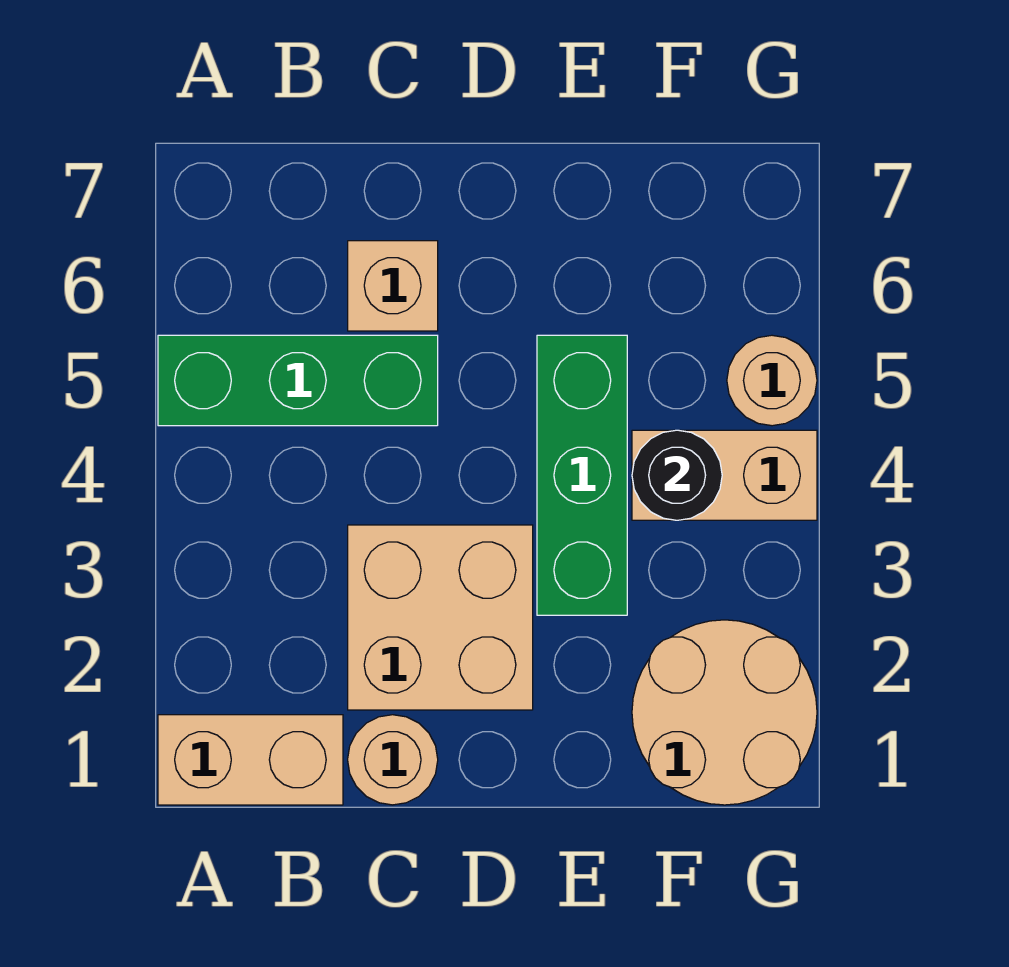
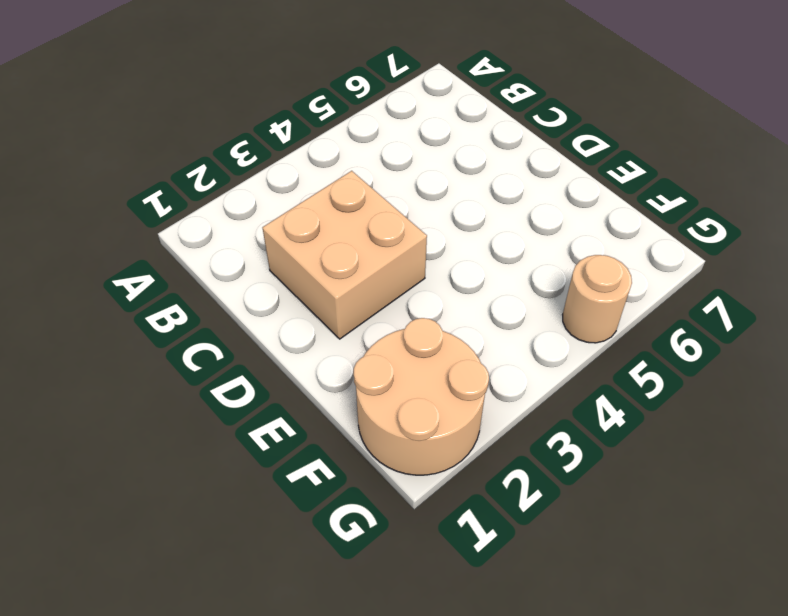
none -> tan brick A1:B1 level 1
none -> green brick A5:C5 level 1

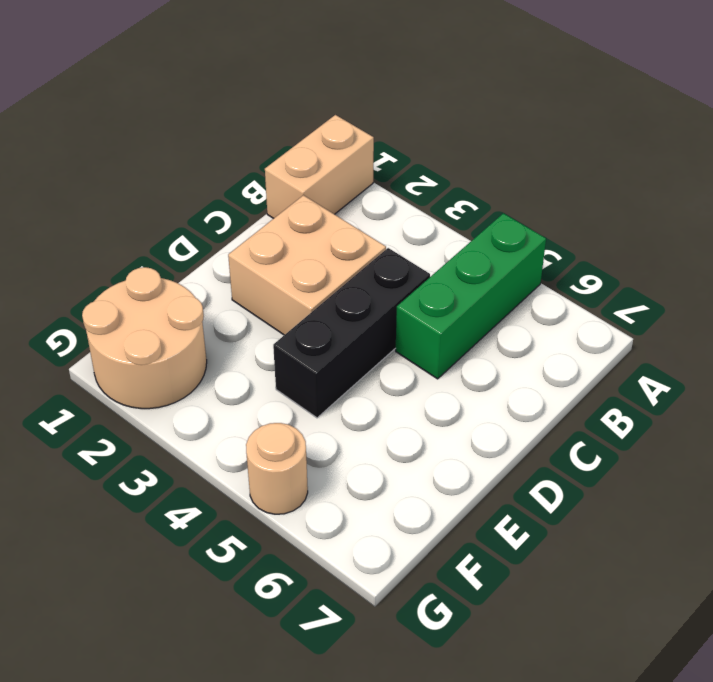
black brick C4:E4 level 1 -> green brick E3:E5 level 1
none -> tan round brick C1 level 1
none -> tan brick C6 level 1

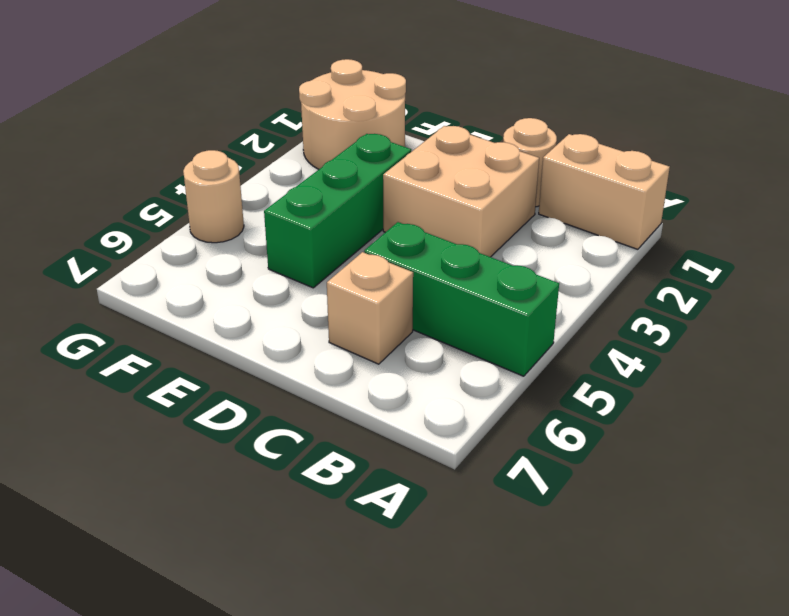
none -> tan brick F4:G4 level 1
none -> black round brick F4 level 2

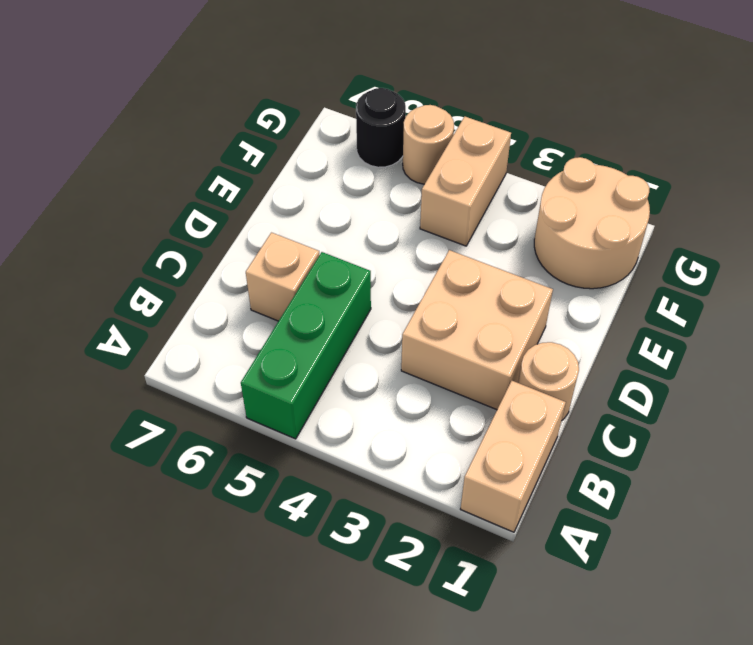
black round brick G6 level 1 -> black round brick F4 level 2
none -> green brick E3:E5 level 1

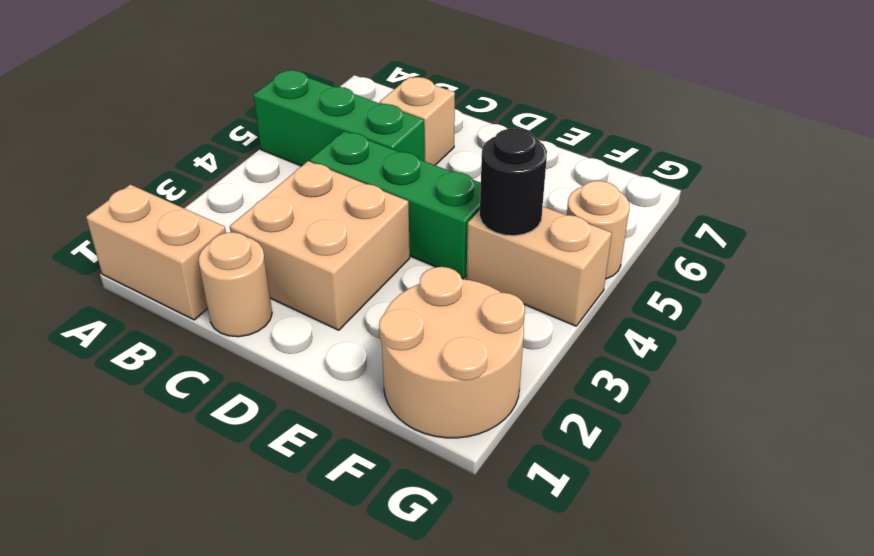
green brick C4:E4 level 1 -> green brick E3:E5 level 1

